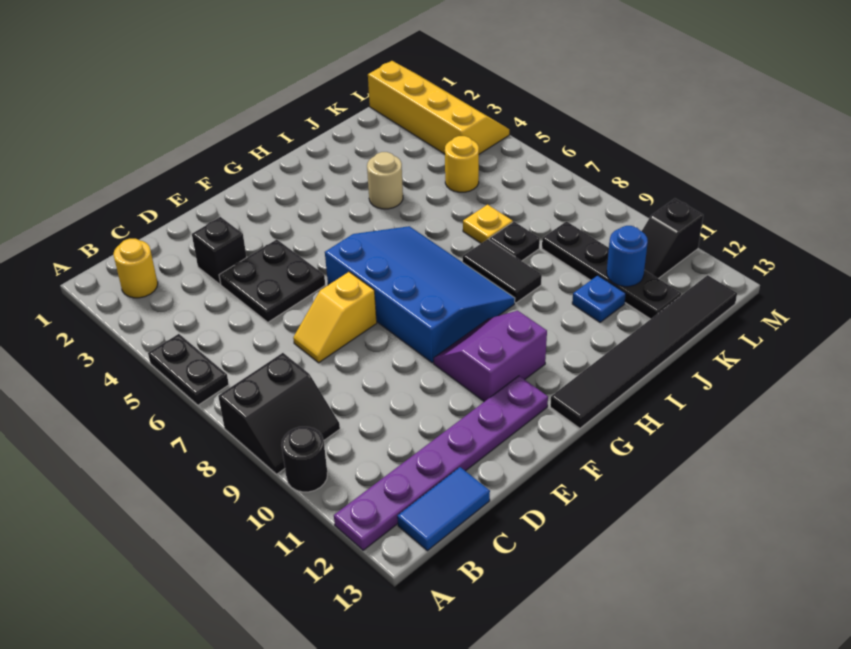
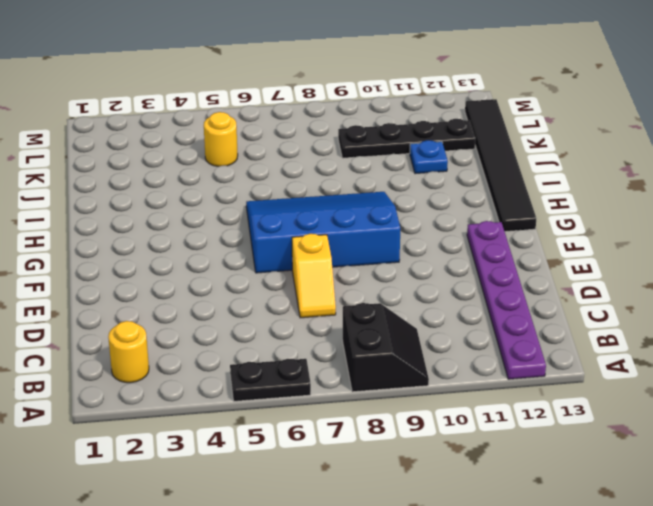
none -> black round brick A10 level 1
none -> blue tile B13:C13 level 1
none -> black brick D3 level 1

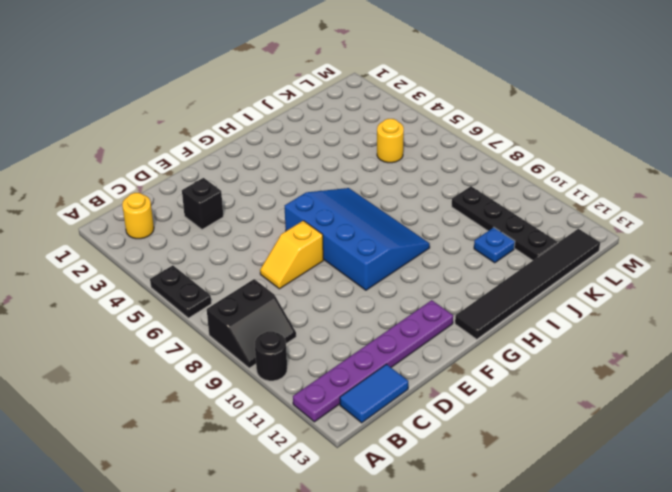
none -> black plate D4:E5 level 1
none -> purple slope F10:G11 level 1 top 11
none -> tan round brick I4 level 1

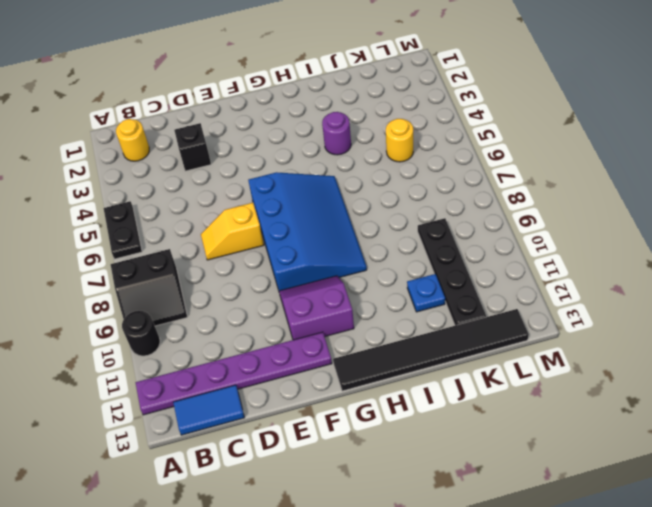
purple round brick I4 level 1 -> tan round brick I4 level 1
none -> black plate D4:E5 level 1
none -> black tile I8:I9 level 1
none -> yellow plate J7 level 1

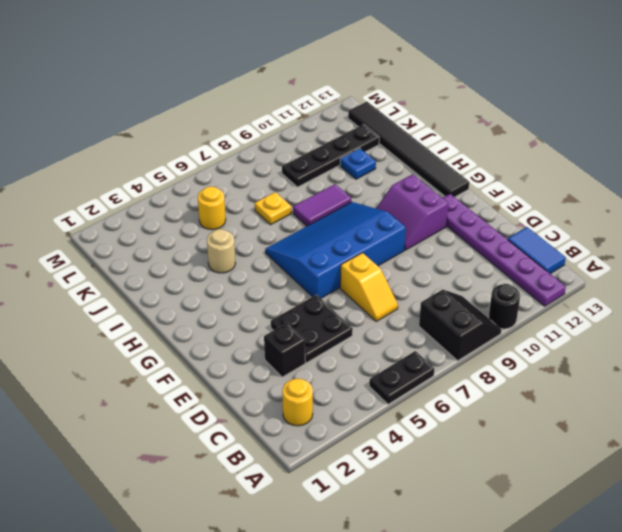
purple tile I8:I9 level 1 -> black tile I8:I9 level 1
none -> black plate J8 level 1
none -> yellow slope L1:M4 level 1 top L
none -> black slope L11:M11 level 1 top M

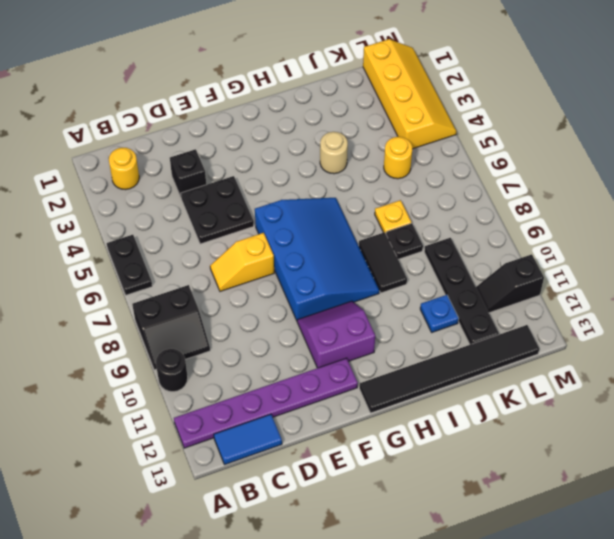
none -> blue round brick K11 level 2

